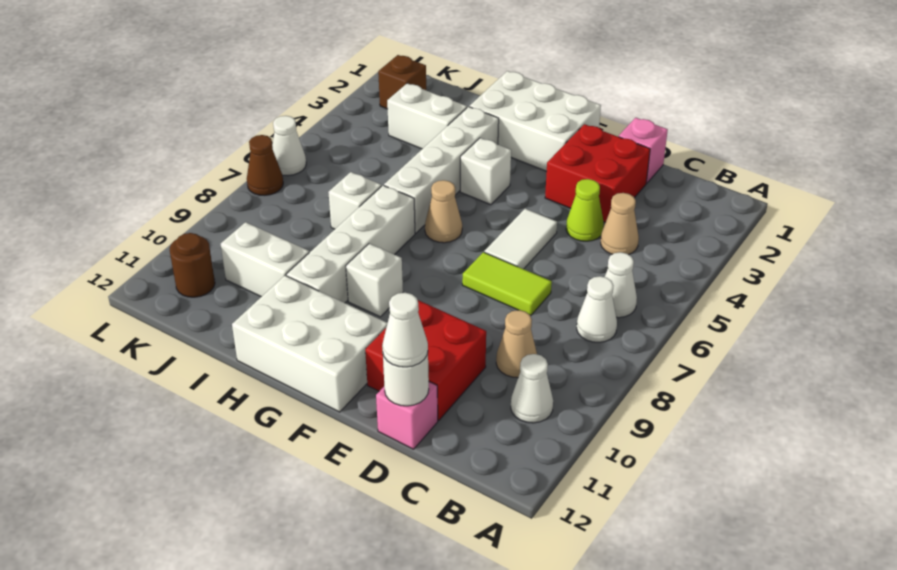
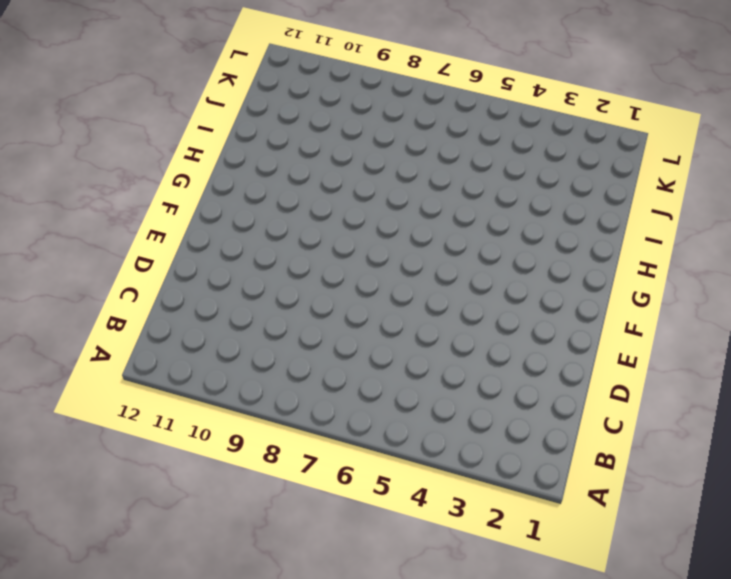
none -> white cone B6 level 1
none -> white cone B7 level 1
none -> white cone B10 level 1

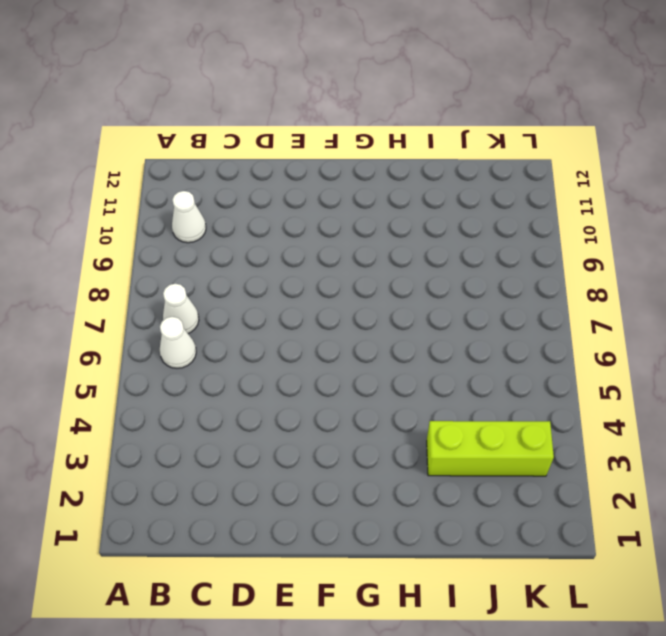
lime brick I3:K3 level 1 -> white brick I3:J3 level 1
none -> tan cone C4 level 1
none -> tan cone C9 level 1
none -> pink brick D1 level 1

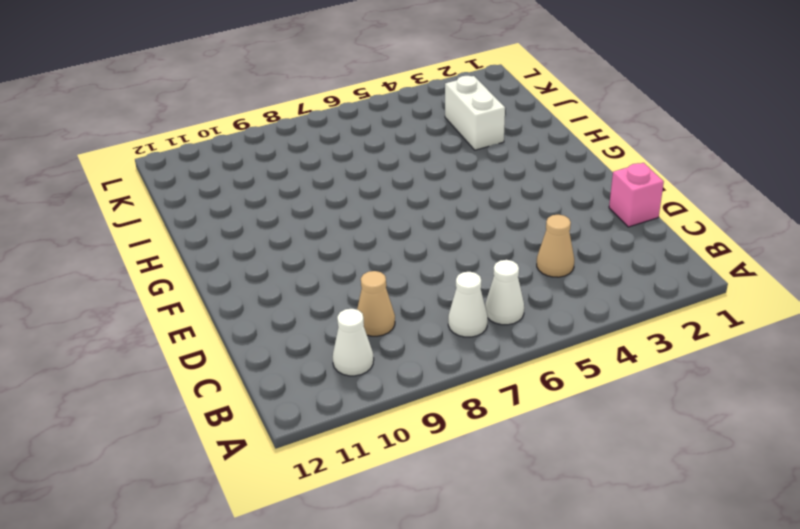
none -> red brick D2:E3 level 1
none -> lime cone D4 level 1
none -> lime tile D7:E7 level 1

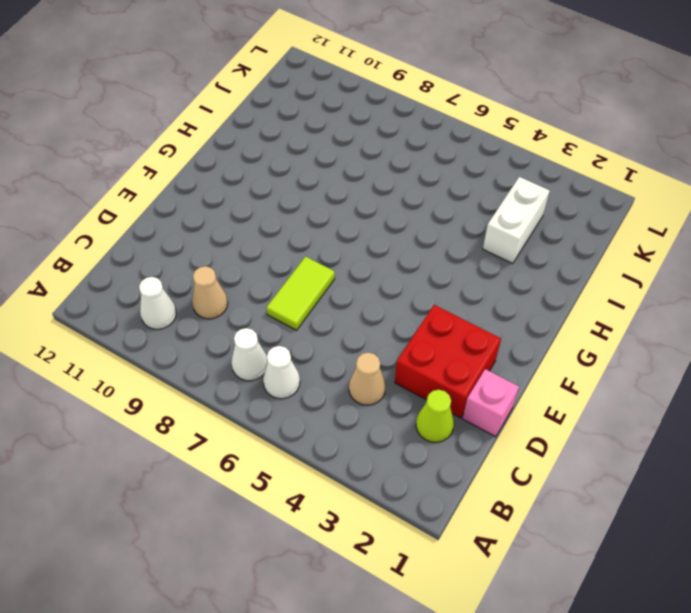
lime cone C2 level 1 -> lime cone D4 level 1
none -> red brick D10:E11 level 1
none -> pink brick D12 level 1
none -> white tile E5:E6 level 1

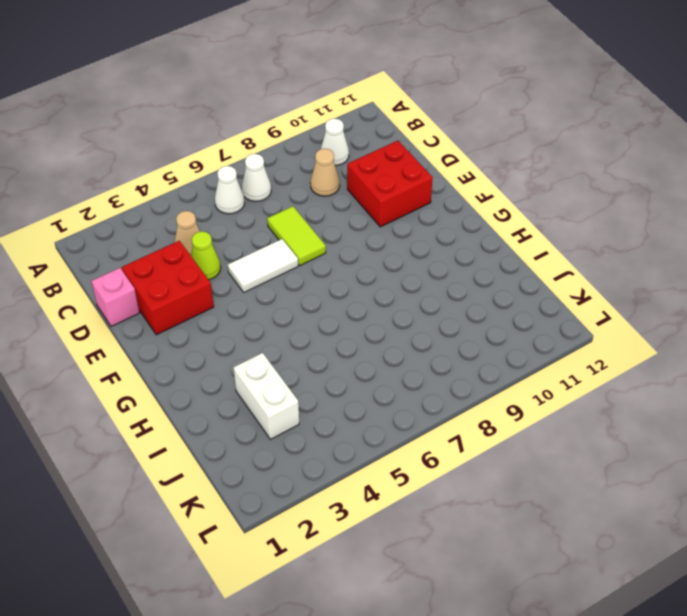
none -> pink brick D12 level 1
none -> white brick F1:H2 level 1
none -> white brick F11:H12 level 1

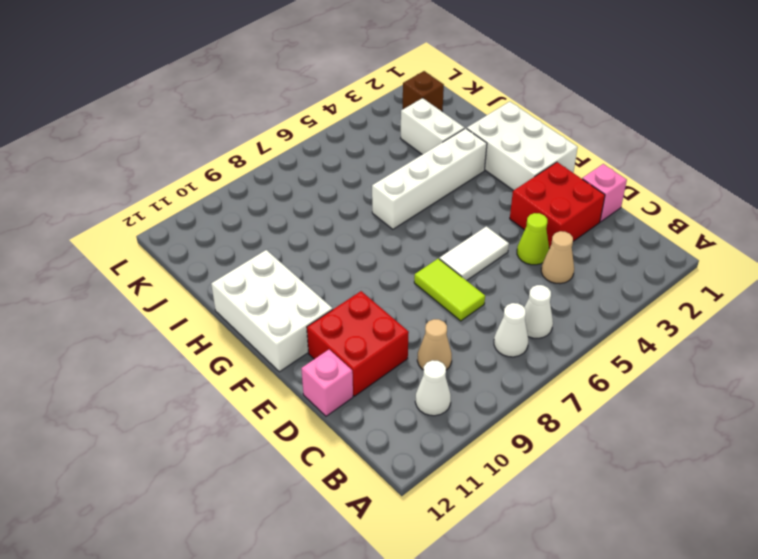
none -> white brick G4 level 1
none -> tan cone G6 level 1
none -> white brick G9 level 1

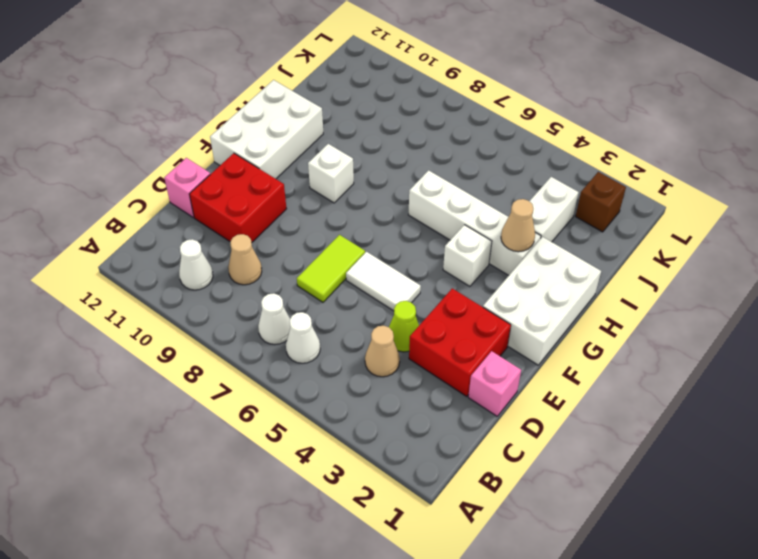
tan cone H3 level 2 -> tan cone G6 level 1
none -> white brick H7:H10 level 1
none -> white brick I7 level 1
none -> white brick I10:J10 level 1

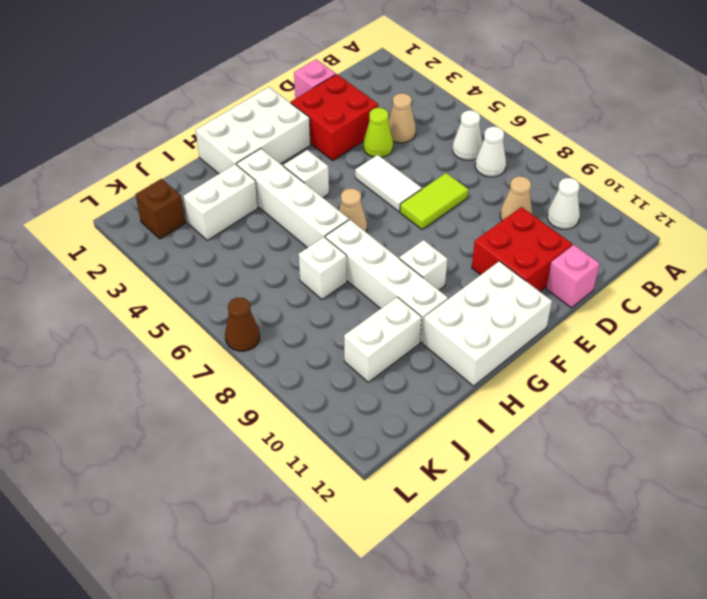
none -> brown round brick K11 level 1
none -> white cone L6 level 1
none -> white round brick D12 level 2

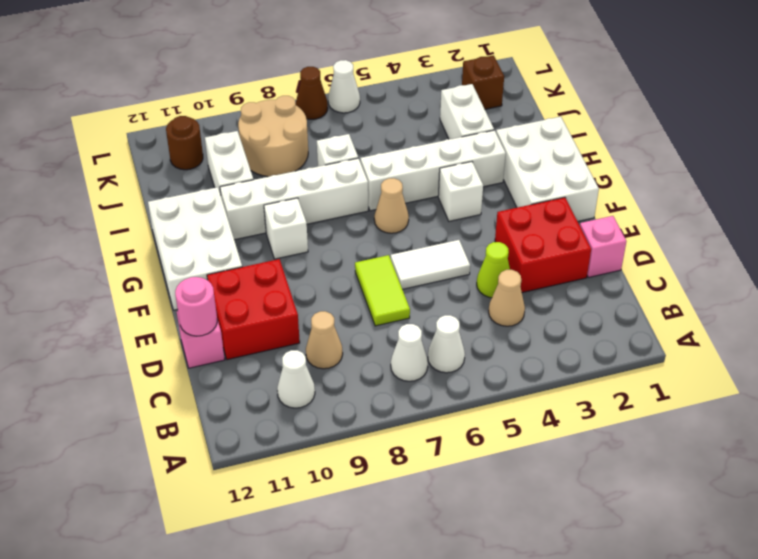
pink round brick D12 level 2 -> white round brick D12 level 2
tan round brick J8:K9 level 1 -> none
none -> white cone D12 level 3

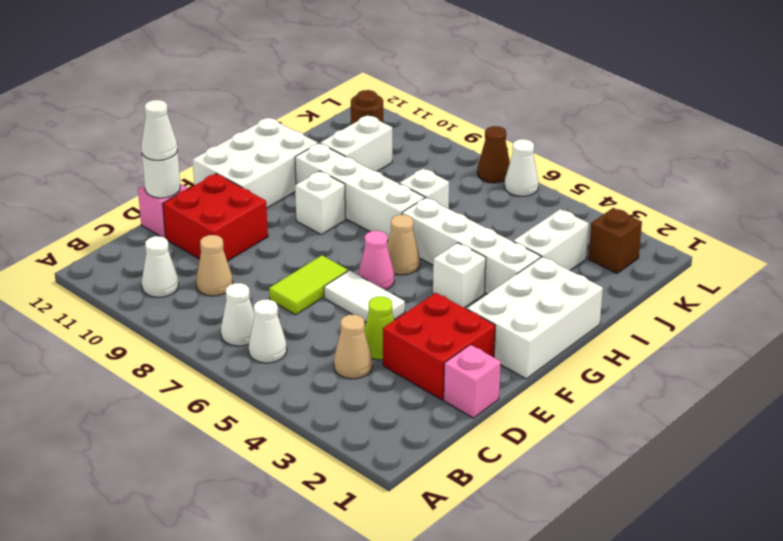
pink cone F6 level 1 -> none

